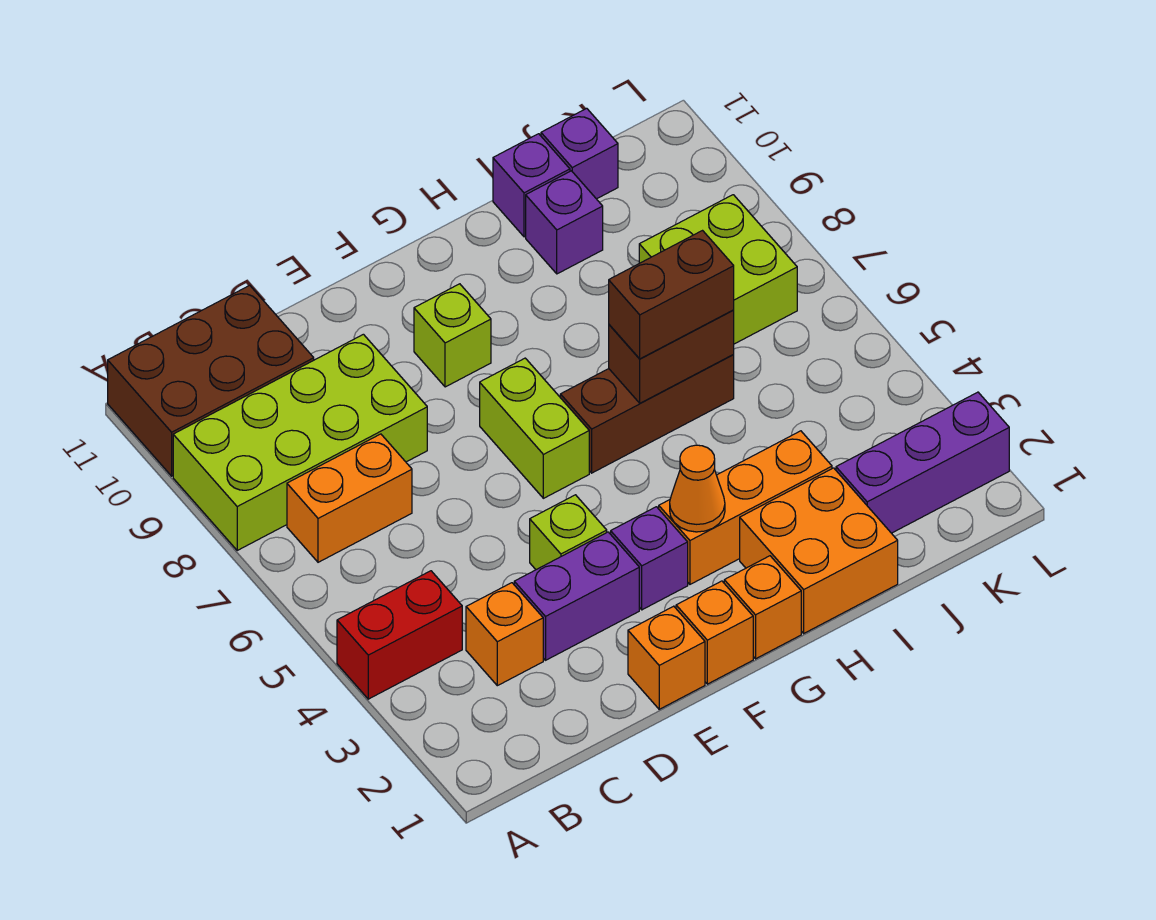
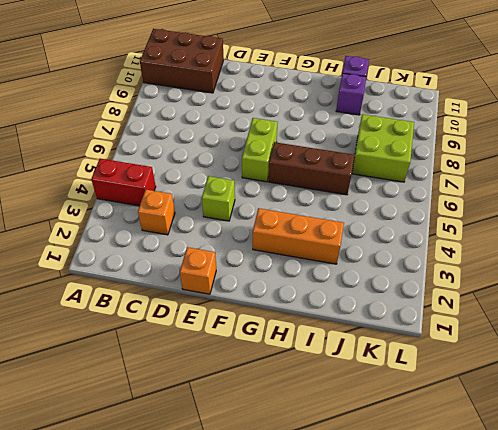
none -> lime brick A8:D9 level 1
none -> orange brick B7:C7 level 1
none -> purple brick D3:E3 level 1

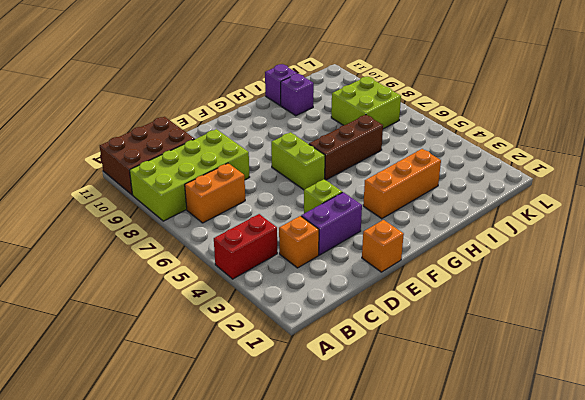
none -> orange brick F1 level 1
none -> purple brick F3 level 1
none -> lime brick F9 level 1

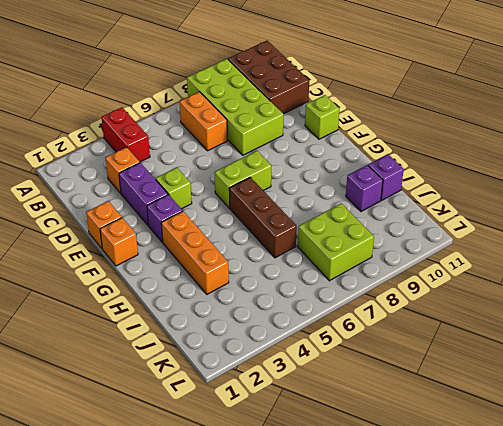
lime brick E11 level 1 -> lime brick F9 level 1
none -> orange brick G1 level 1
none -> orange brick H1:I2 level 1
none -> purple brick J2:L2 level 1

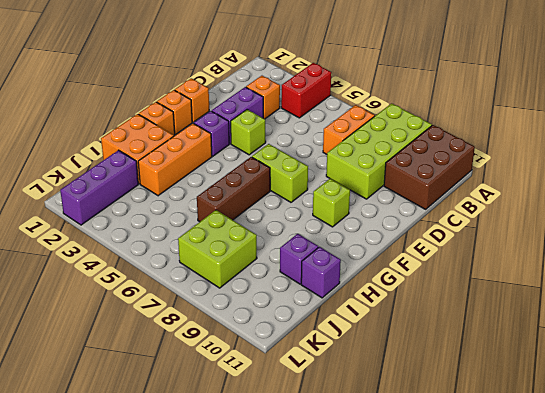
none -> purple brick J11 level 1
none -> orange cone G3 level 2
none -> brown brick H6:I6 level 2

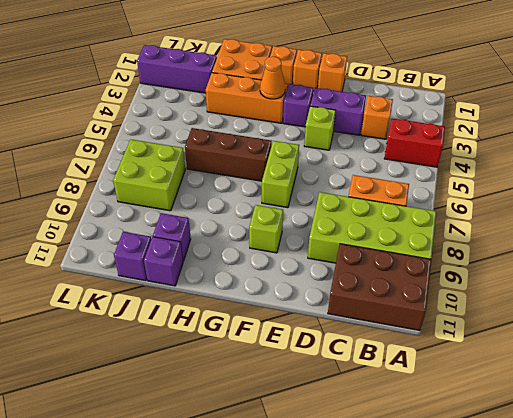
none -> brown brick H6:I6 level 2
none -> brown brick H6:I6 level 3

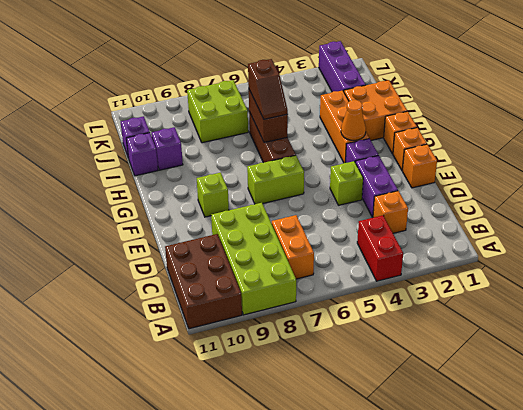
brown slope H6:I6 level 3 top I -> brown brick H6:I6 level 3

